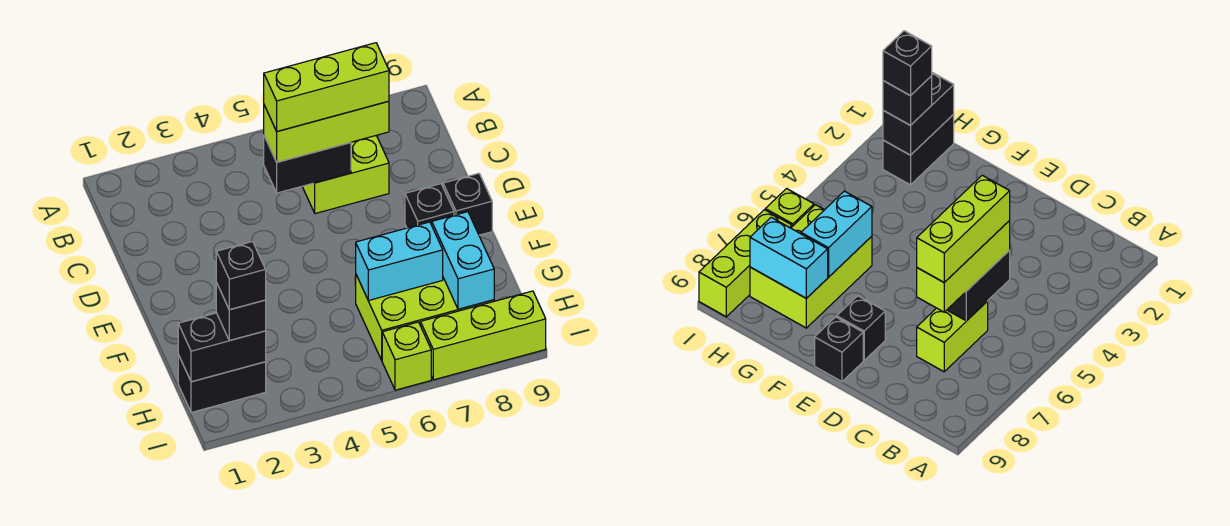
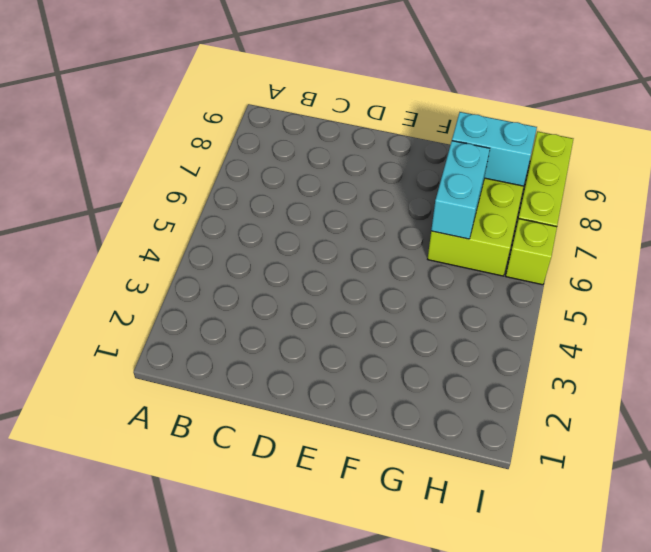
none -> lime brick C6:C7 level 1
none -> black brick E8 level 1
none -> black brick E9 level 1

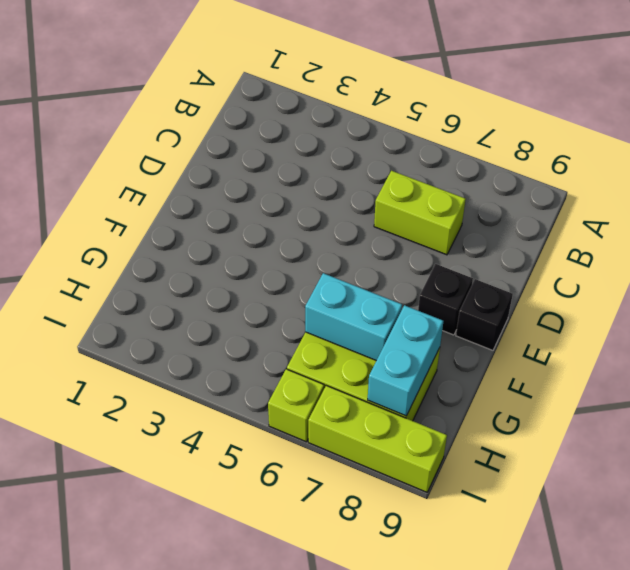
none -> black brick H1:H2 level 1
none -> black brick C5:C6 level 2
none -> black brick H1:H2 level 2

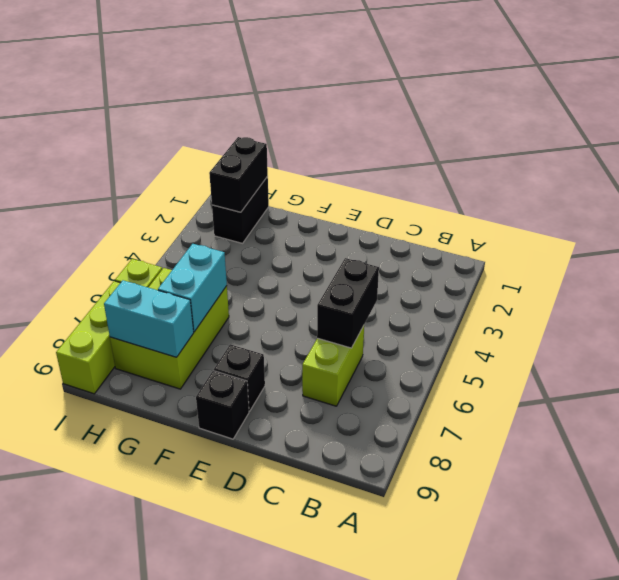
none -> lime brick C5:C7 level 3
none -> black brick H2 level 3
none -> lime brick C5:C7 level 4

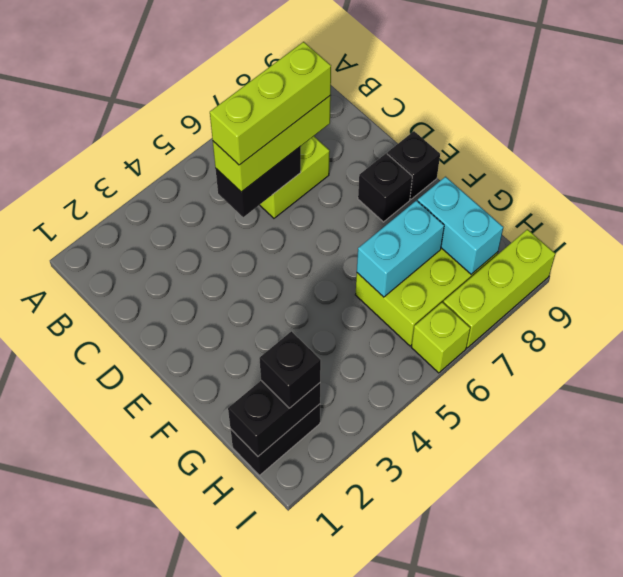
none -> black brick H2 level 4

